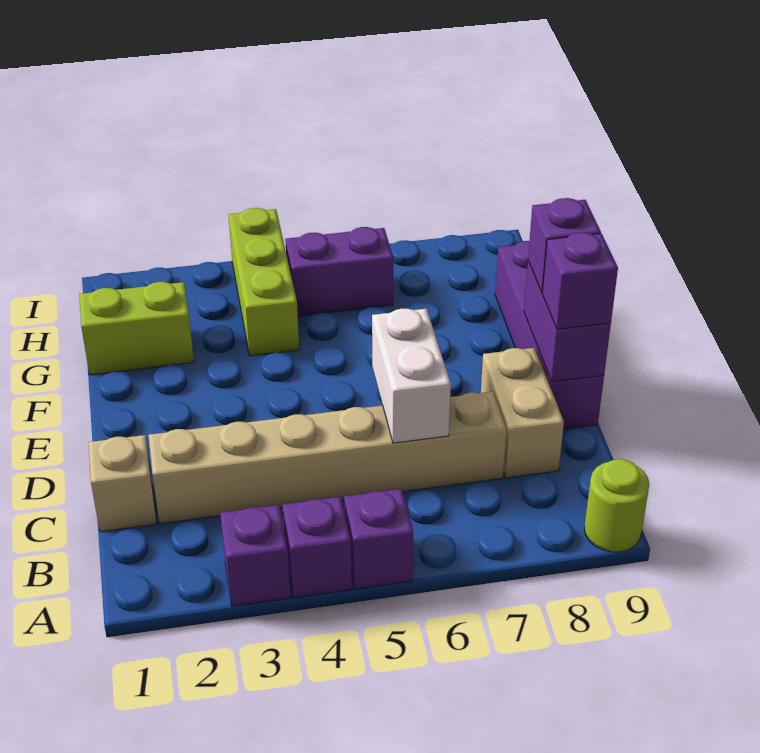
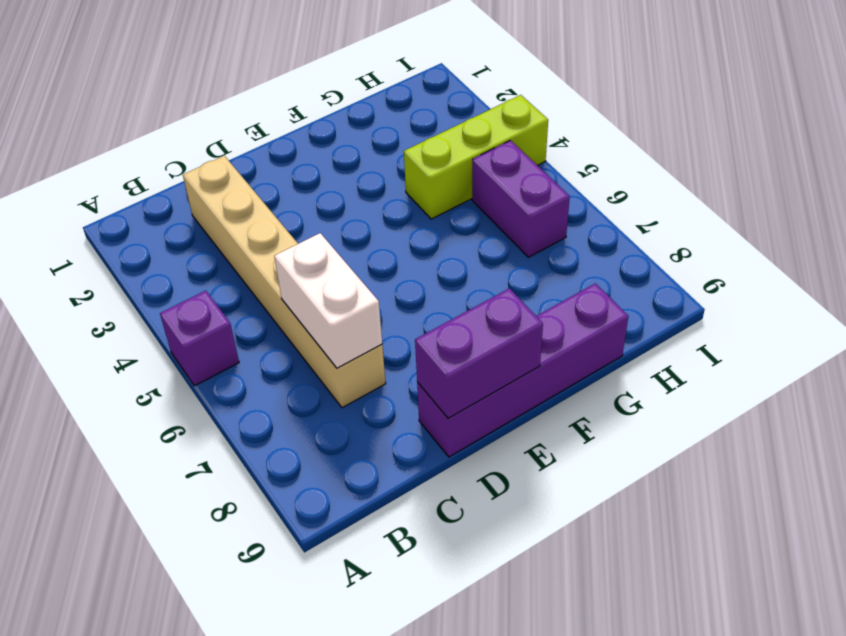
white brick C6:C7 level 2 -> white brick C6:D6 level 2
none -> purple brick A3 level 1
none -> purple brick A4 level 1
none -> lime round brick A9 level 1

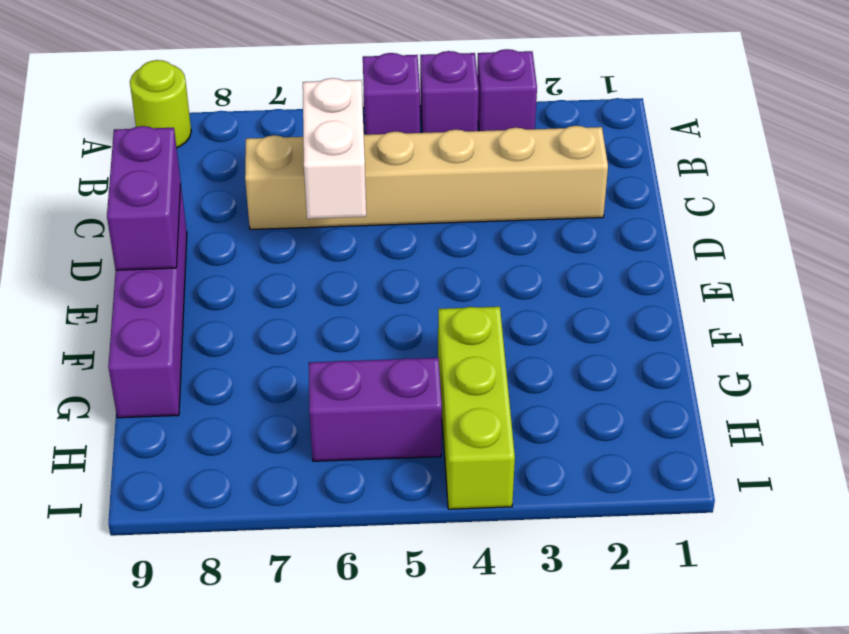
none -> tan brick C1 level 1
none -> tan brick C8:D8 level 1
none -> lime brick G1:G2 level 1

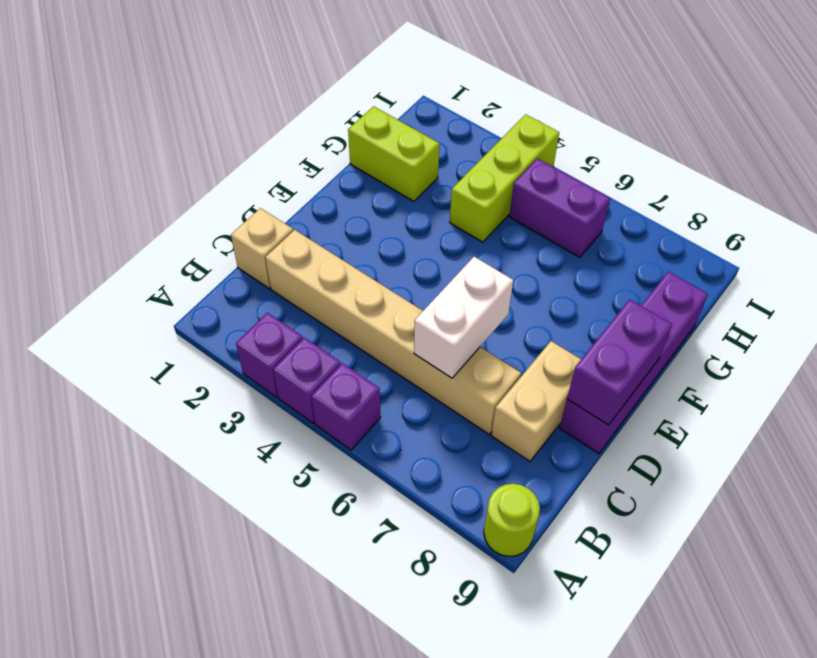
none -> purple brick D9 level 3
none -> purple brick E9 level 3

